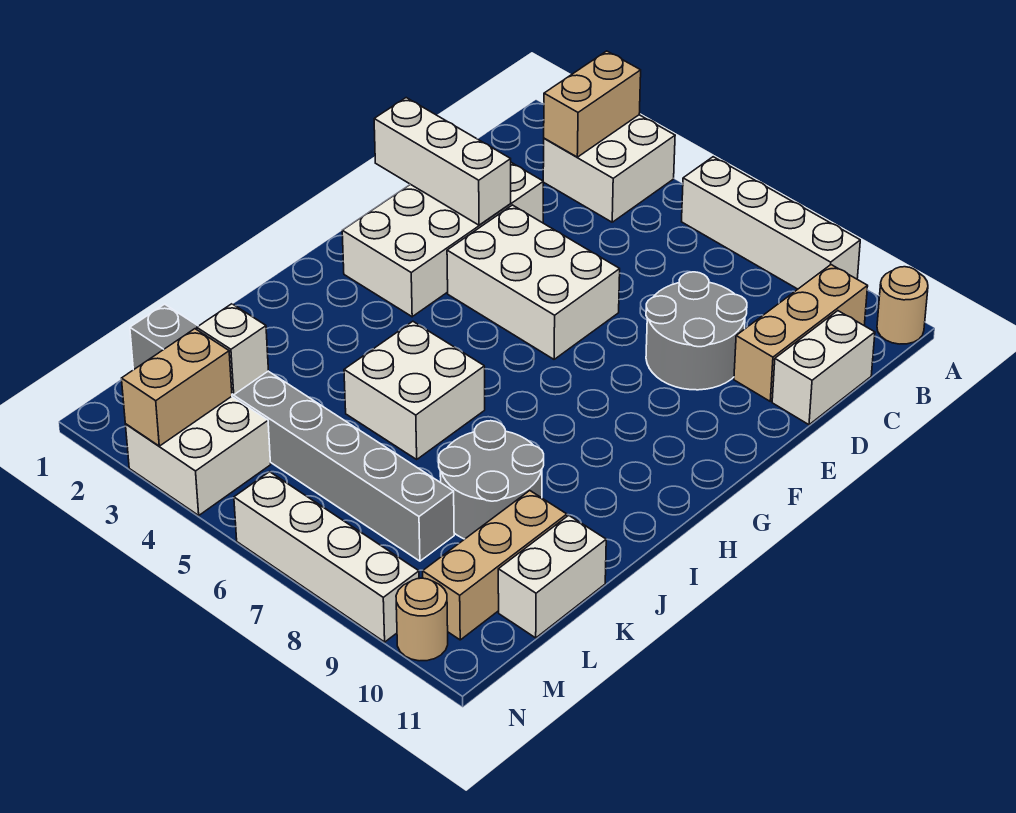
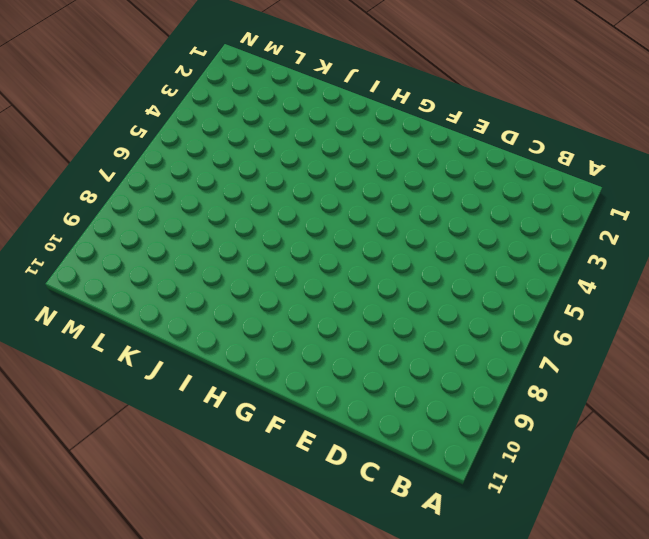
none -> white brick A3:B4 level 1
none -> white brick A6:A9 level 1
none -> tan round brick A11 level 1

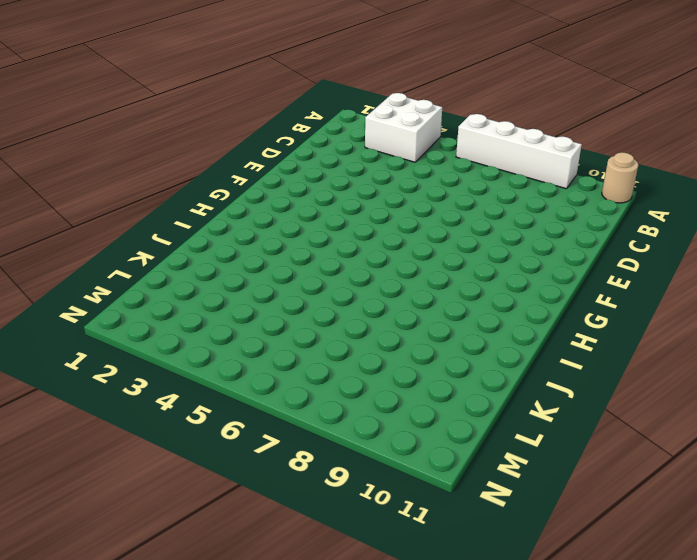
none -> tan brick B10:D10 level 1
none -> white brick C11:D11 level 1
none -> white brick D2:G3 level 1

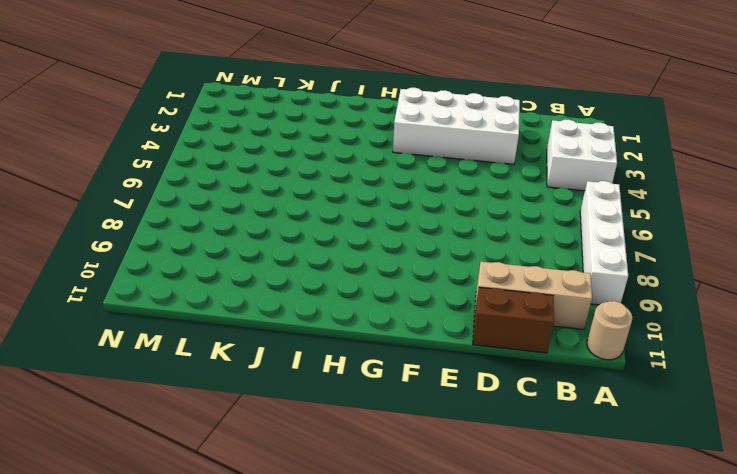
brown brick C11:D11 level 1 -> white brick C11:D11 level 1
none -> grey round brick D8:E9 level 1
none -> white brick E4:F6 level 1
none -> white brick I5:J6 level 1

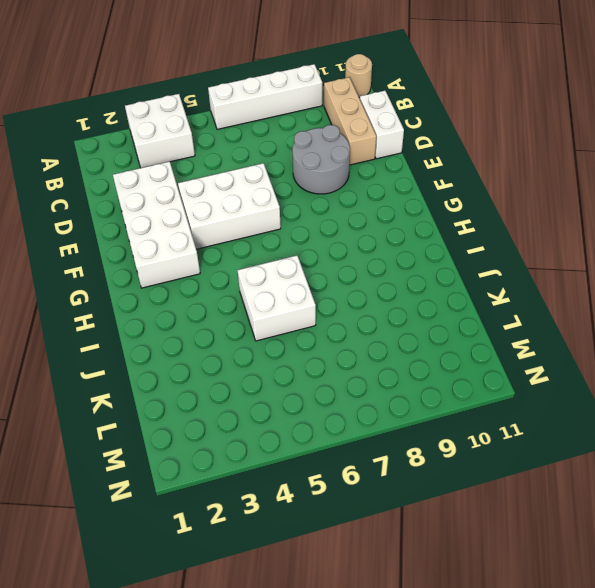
none -> grey round brick J8:K9 level 1
none -> tan brick K10:M10 level 1
none -> white brick K11:L11 level 1

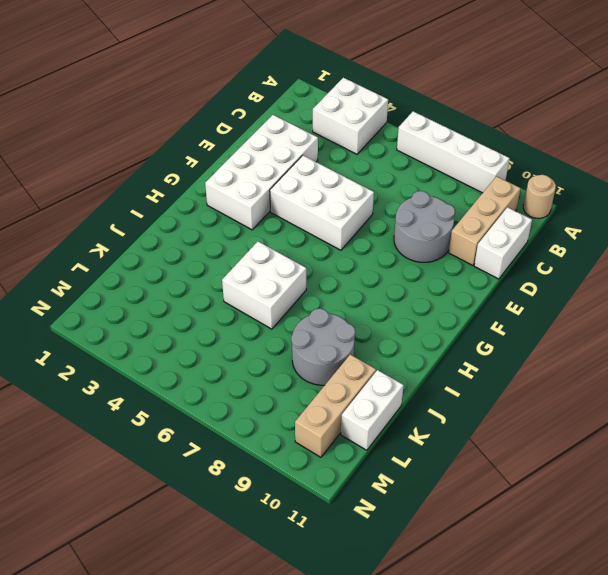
none -> grey brick L1:L8 level 1
none -> white brick M3:N4 level 1
none -> white brick N6:N9 level 1

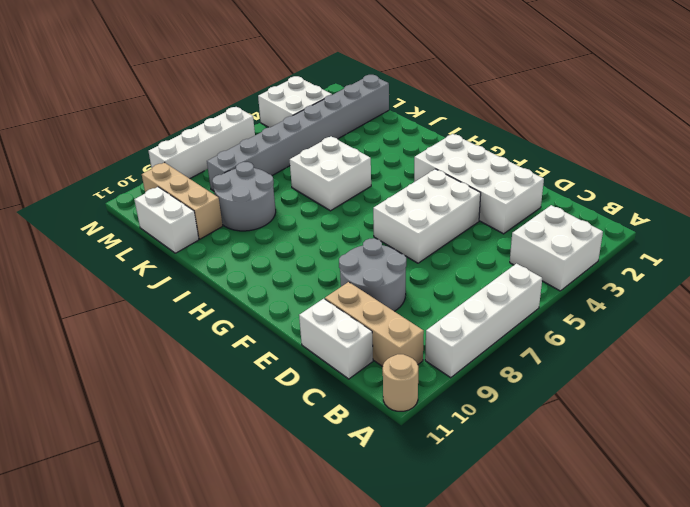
none -> tan round brick N10 level 1
none -> tan brick A3:B3 level 2
none -> white brick E1:E3 level 2

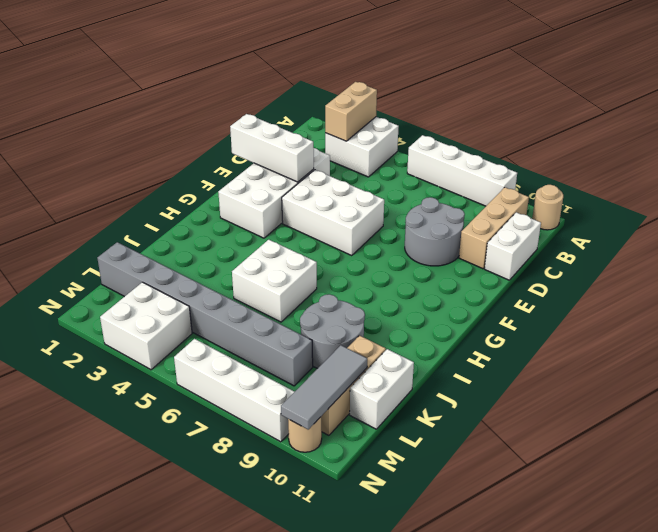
grey tile L10:N10 level 2 -> none
none -> white brick L3 level 2
none -> tan brick M3:N3 level 2

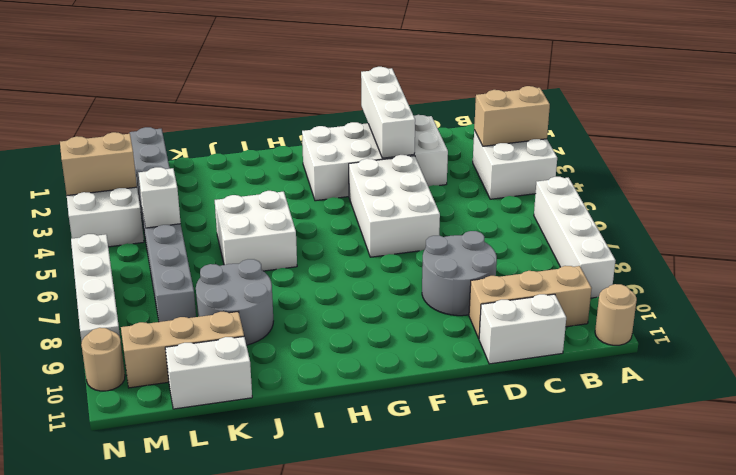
white brick L5 level 2 -> white brick L3 level 2

